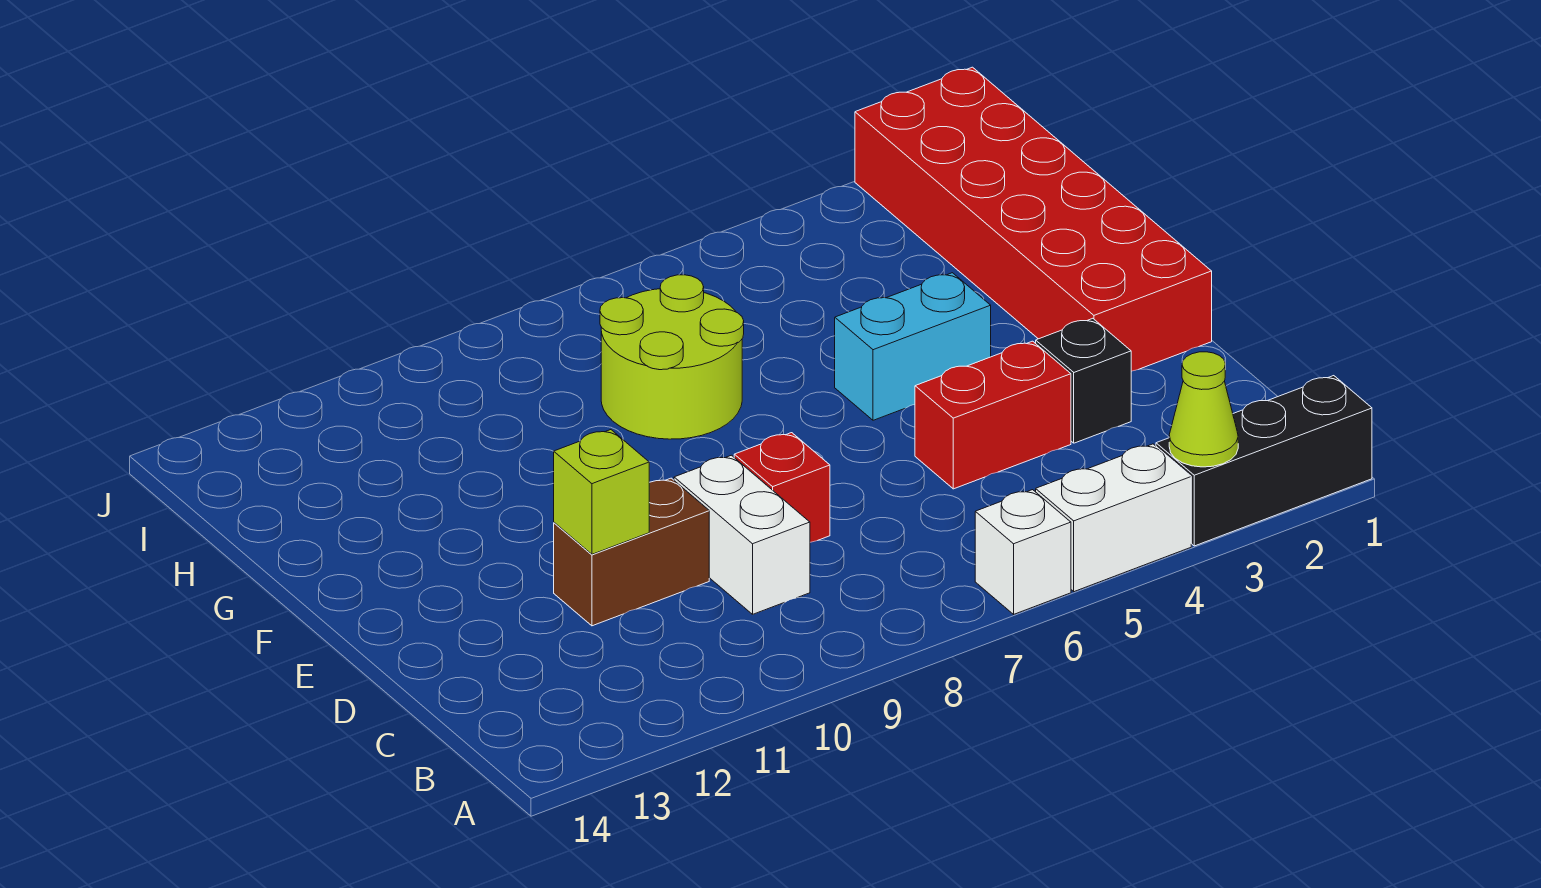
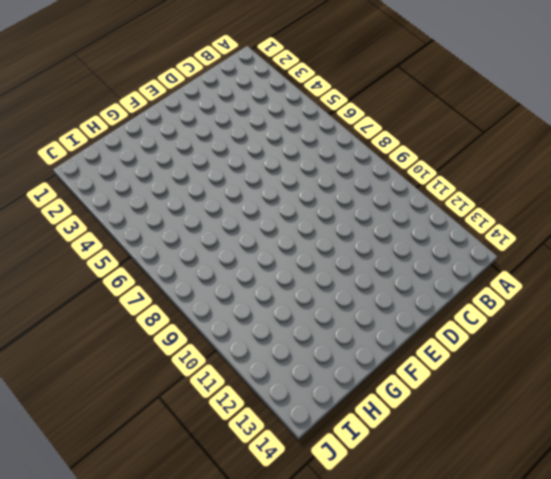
none -> black brick A1:A3 level 1
none -> white brick A4:A5 level 1
none -> white brick A6 level 1

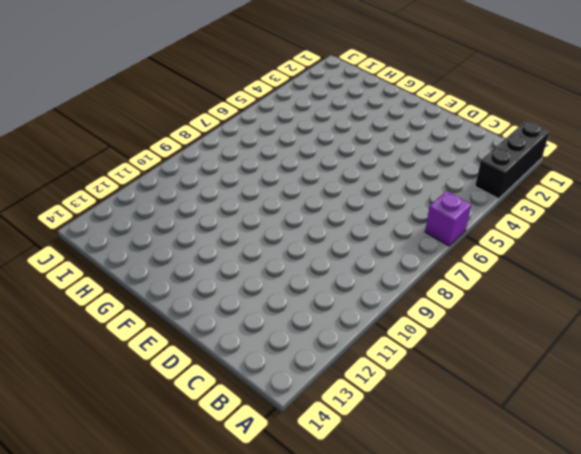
purple brick A6 level 1 -> white brick A6 level 1
none -> white brick A4:A5 level 1
none -> white brick C9:D9 level 1
none -> black brick D3 level 1

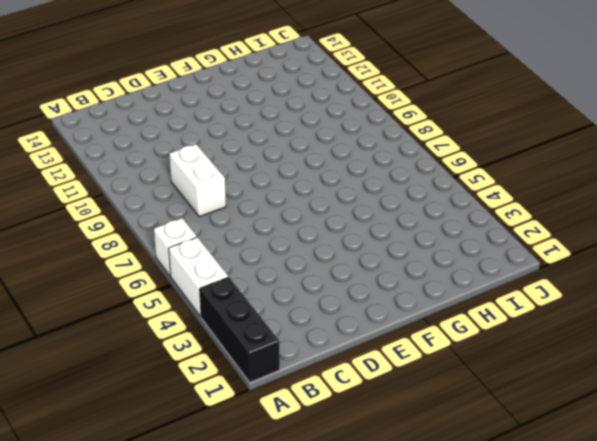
white brick C8:C9 level 1 -> white brick C9:D9 level 1
none -> black brick D3 level 1
none -> red brick D4:D5 level 1
none -> red brick D8 level 1

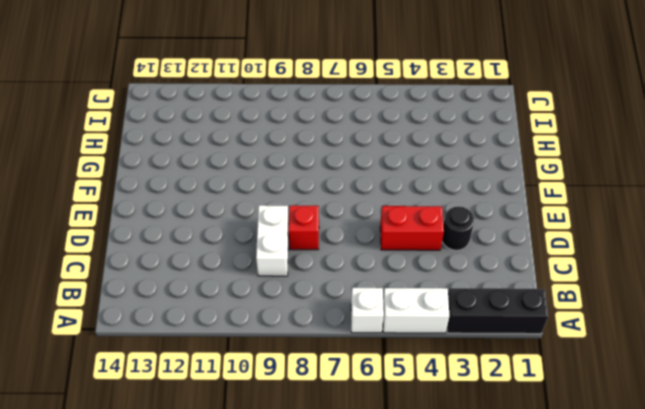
black round brick D3 level 1 -> black brick D3 level 1
none -> brown brick D10:D11 level 1
none -> red brick E1:J2 level 1
none -> cyan brick F4:F5 level 1

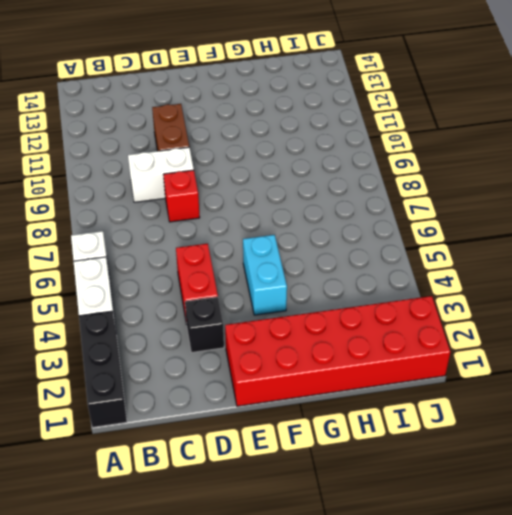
none -> lime round brick G7:H8 level 1
none -> lime cone A3 level 2
none -> lime brick D11 level 2

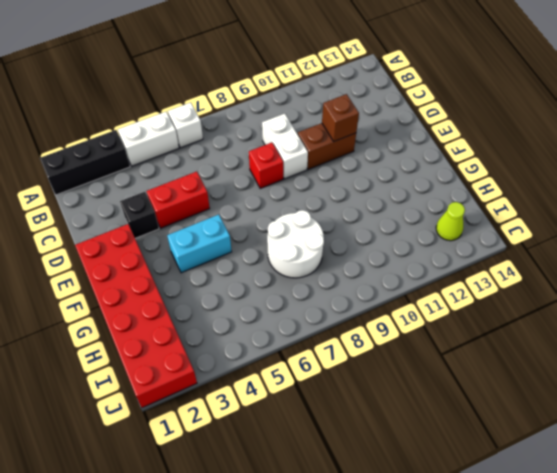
brown brick D11 level 2 -> lime brick D11 level 2
white round brick G7:H8 level 1 -> lime round brick G7:H8 level 1
lime cone I13 level 1 -> lime cone A3 level 2

